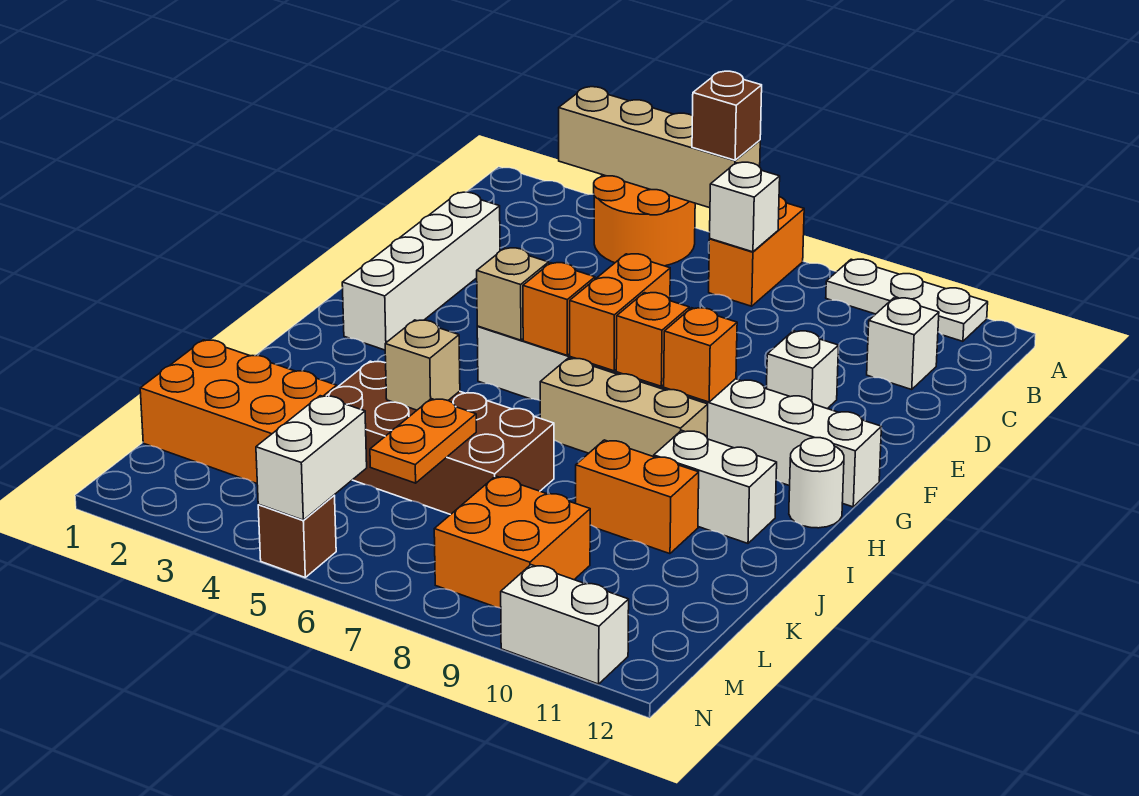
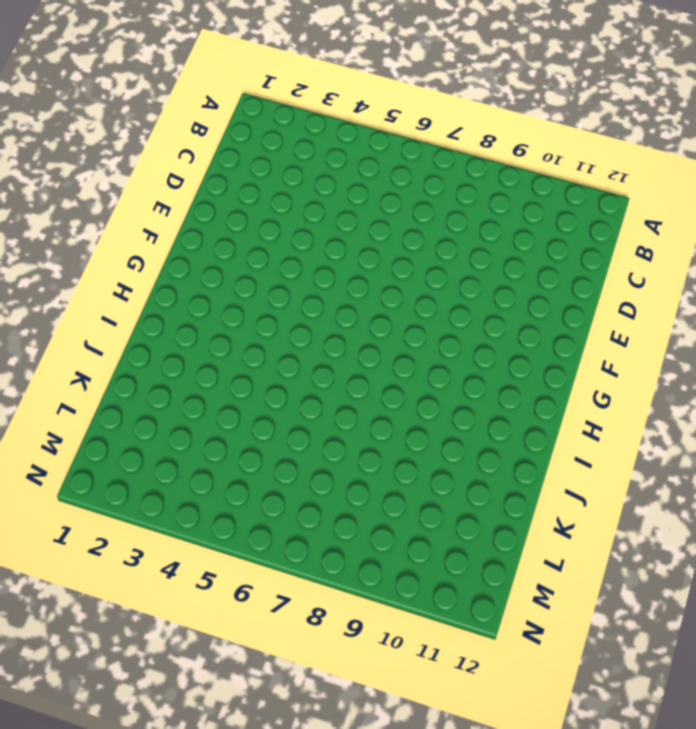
none -> orange round brick A4:B5 level 1
none -> orange brick A7:B7 level 1
none -> white plate A9:A11 level 1

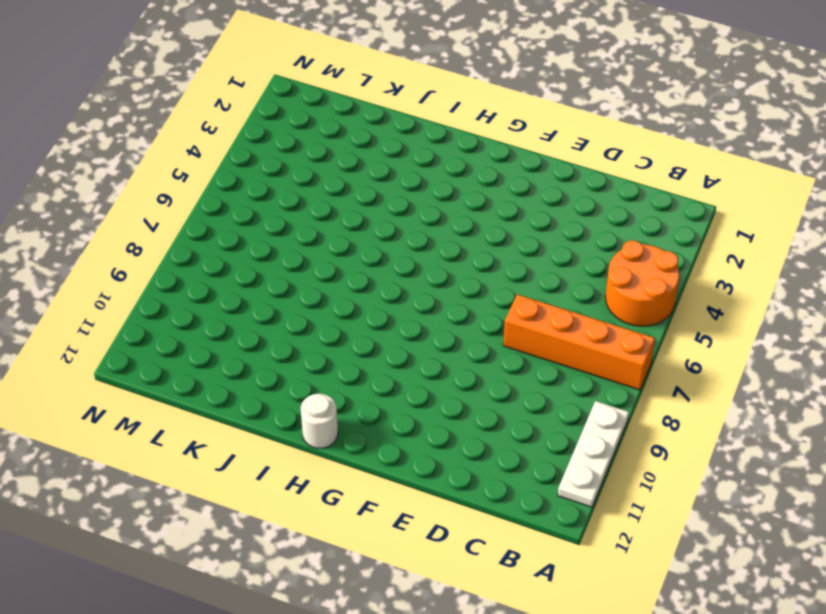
orange brick A7:D7 level 1 -> orange brick A7:B7 level 1
none -> white brick C11 level 1
none -> white brick D2:G2 level 1
none -> white brick E10 level 1

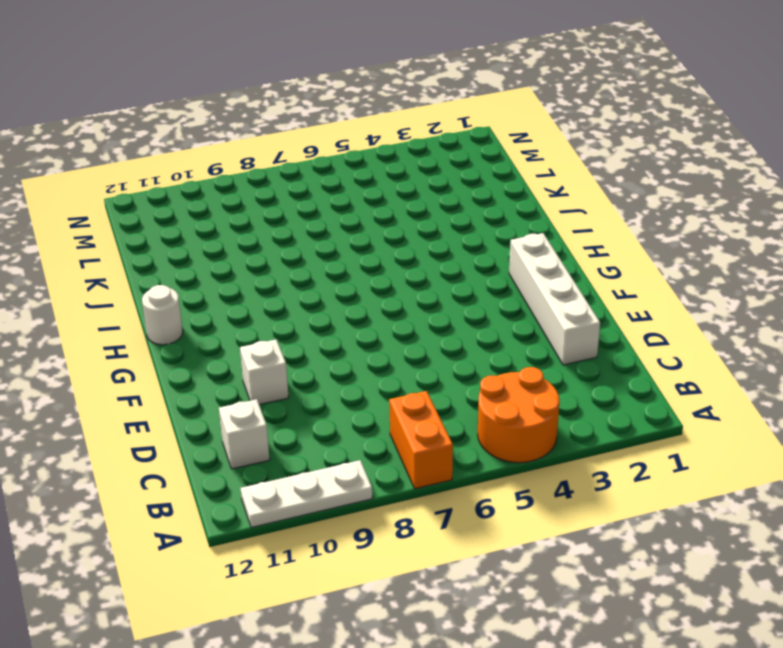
none -> white brick G5:G12 level 1
none -> tan brick H7:H9 level 1
none -> white brick I10:I11 level 1

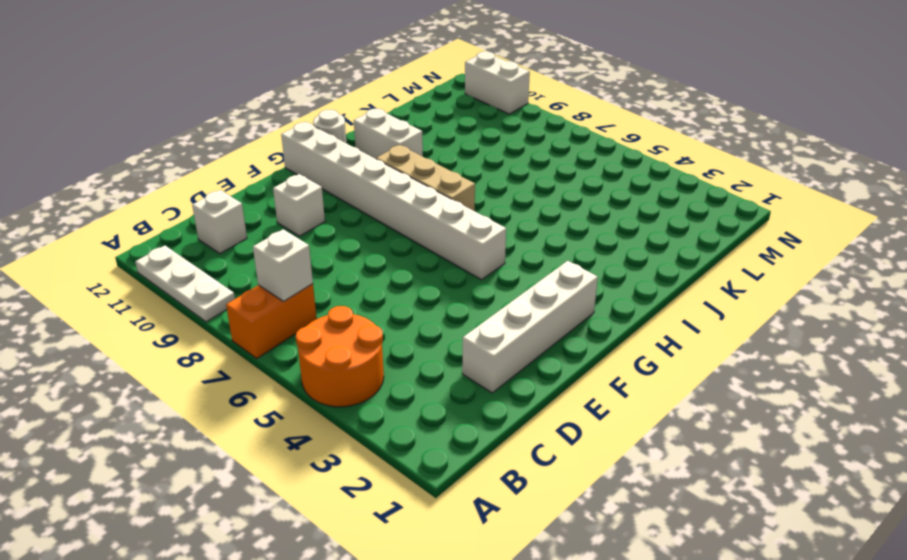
none -> brown brick J4:K7 level 1
none -> orange brick J9:J10 level 1
none -> orange brick K1:L3 level 1

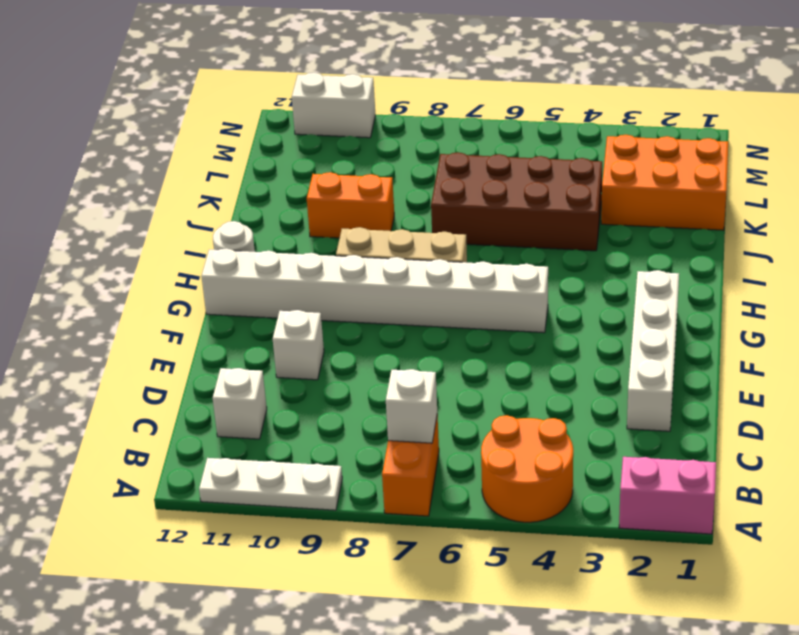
pink brick A1:A2 level 1 -> none
none -> white brick I10:I11 level 1
none -> orange brick L8:M9 level 1
none -> brown brick N5 level 1

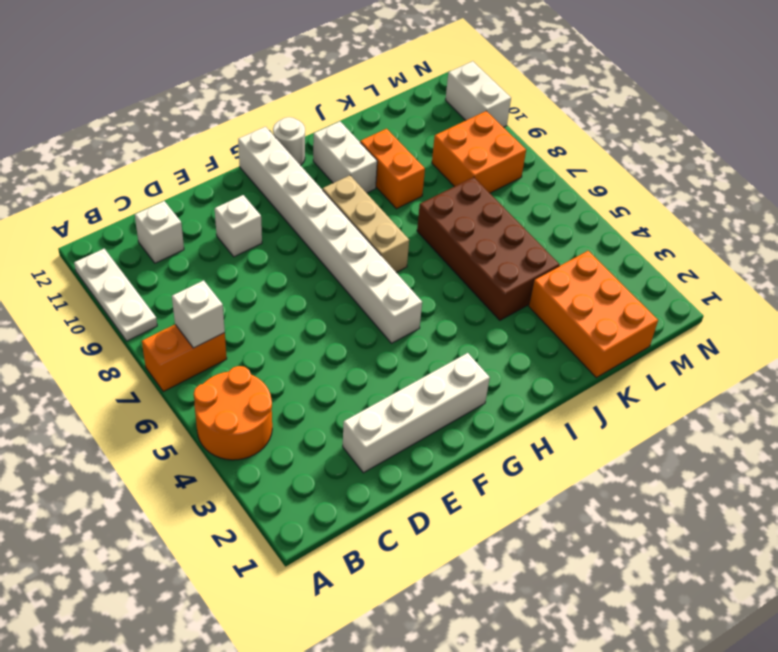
none -> brown brick N5 level 1
none -> tan brick A3:A6 level 2
none -> orange brick F7:G7 level 2

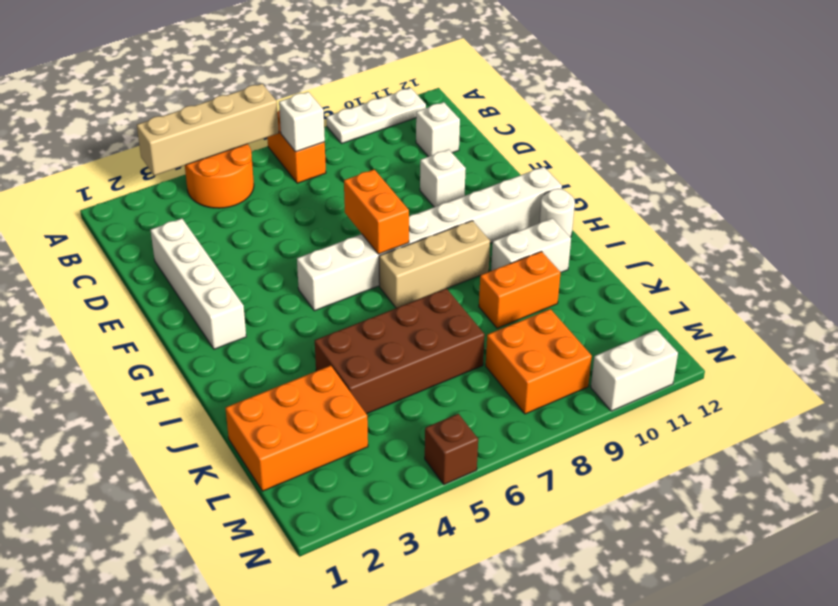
none -> tan brick G5 level 2
none -> orange brick G6 level 2
none -> orange brick G8 level 2

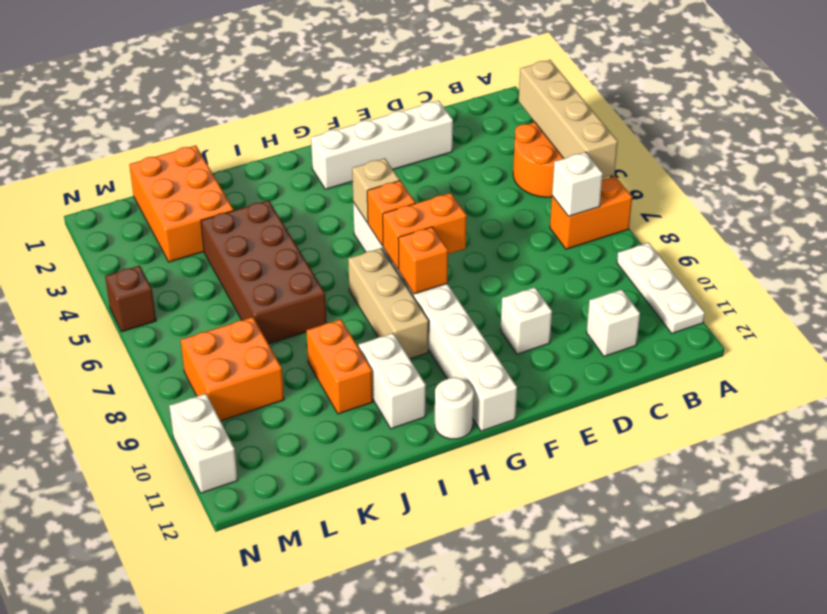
none -> orange brick G9 level 2
none -> tan brick J5 level 2
none -> orange plate K6:L6 level 2

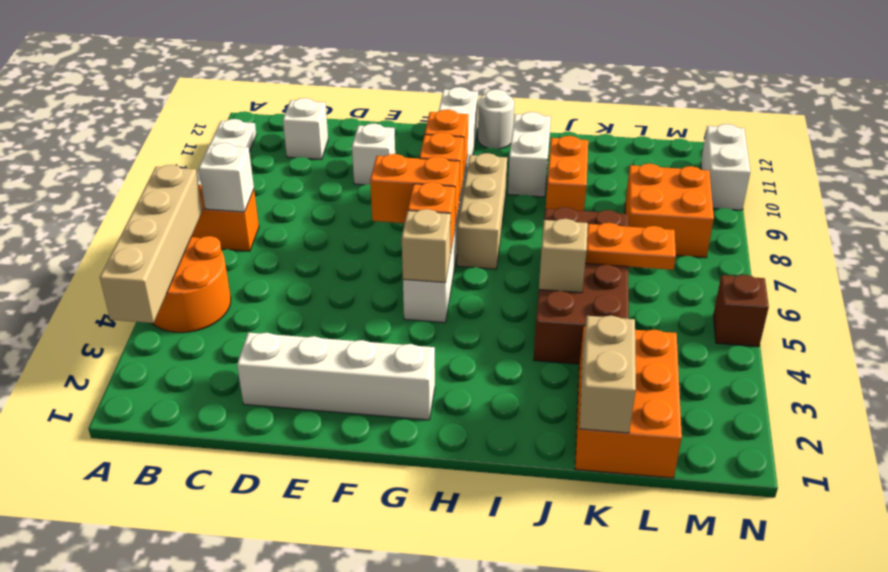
tan brick K1:K2 level 2 -> none
none -> white brick M5:N5 level 2
none -> brown brick A6 level 3

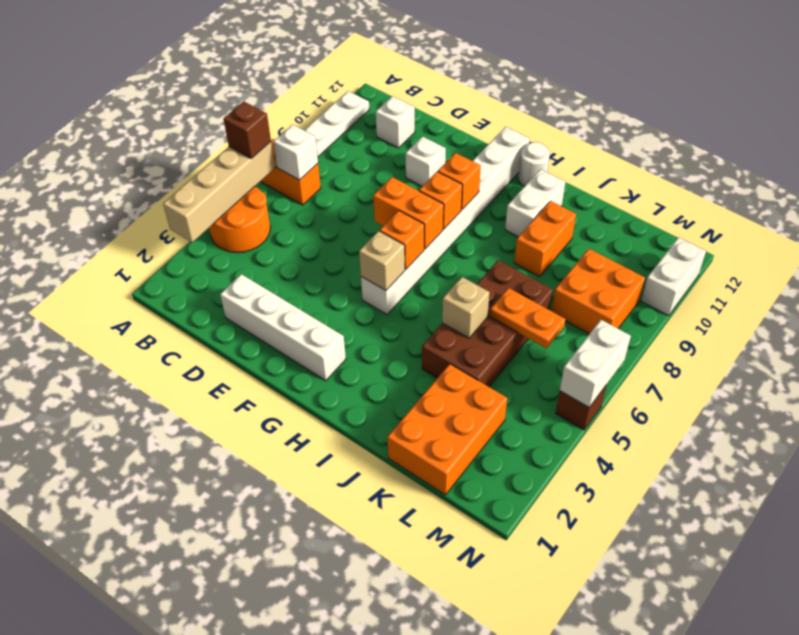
white brick N5:N6 level 2 -> white brick M5:N5 level 2
none -> tan brick H7:H9 level 1

